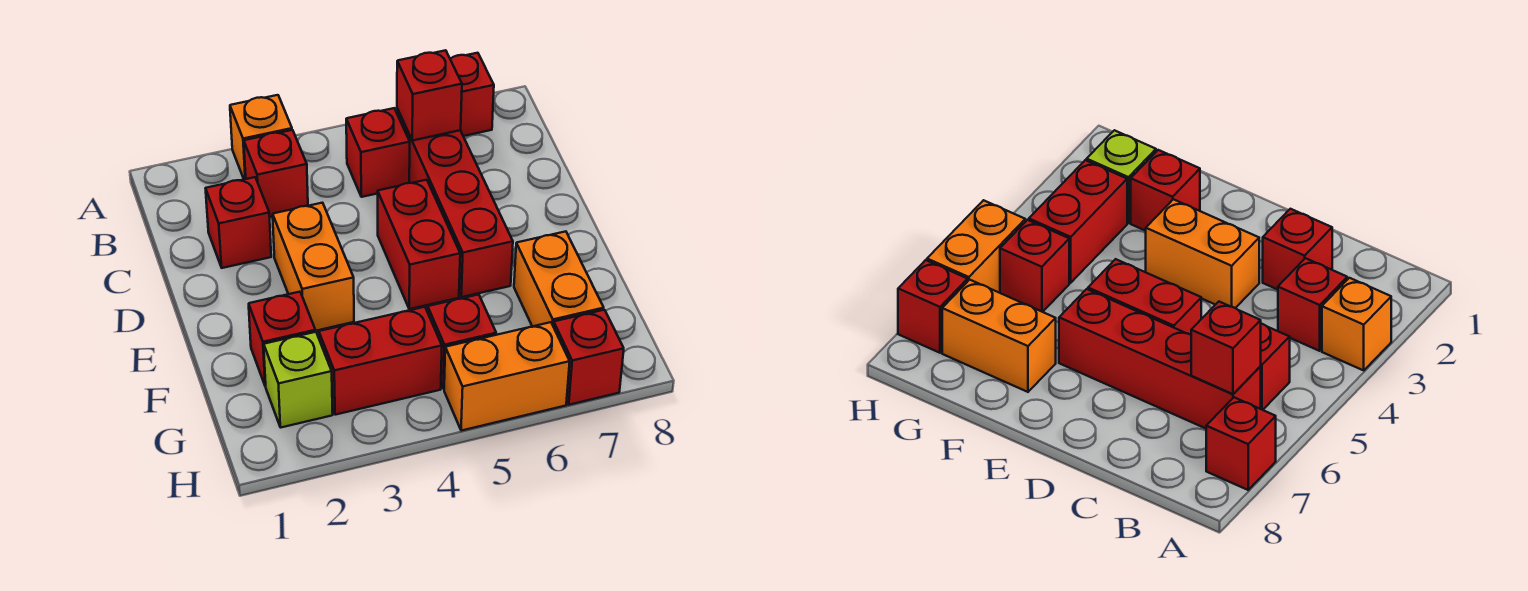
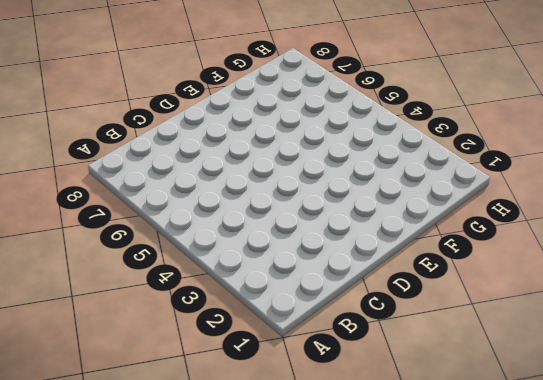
none -> orange brick A3 level 1
none -> red brick A7 level 1
none -> red brick B3 level 1

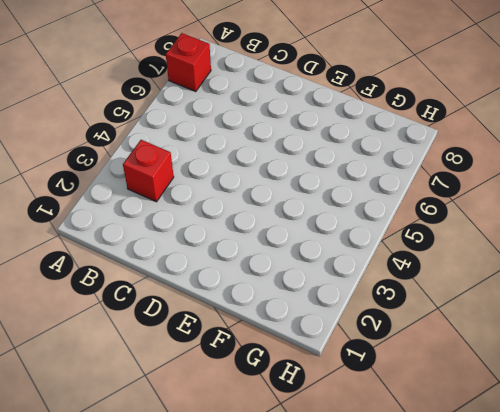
none -> orange brick A3 level 1
none -> red brick B5 level 1
none -> red brick B6:E6 level 1

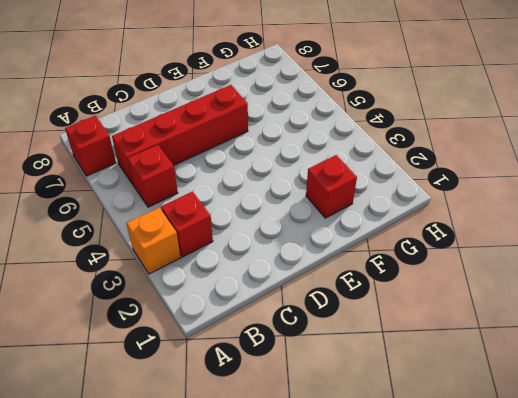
none -> red brick C2 level 1
none -> orange brick D3:E3 level 1
none -> red brick D5:E5 level 1

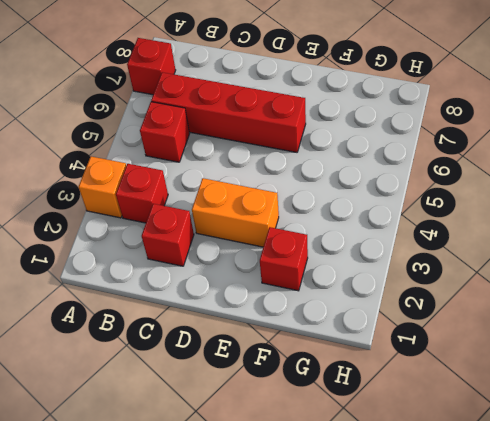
none -> red brick D5:E5 level 1
none -> orange brick F7:G7 level 1
none -> lime brick G2 level 1

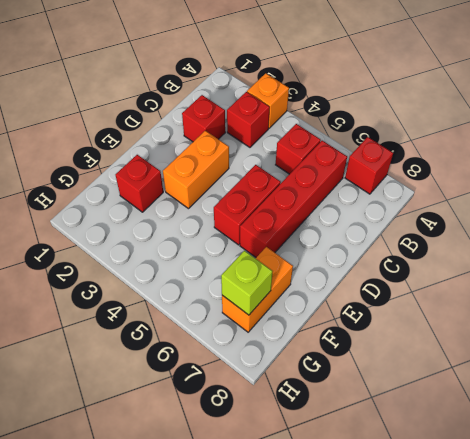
lime brick G7 level 2 -> lime brick G2 level 1
none -> red brick G3:G4 level 1
none -> red brick G5 level 1
none -> orange brick H5:H6 level 1

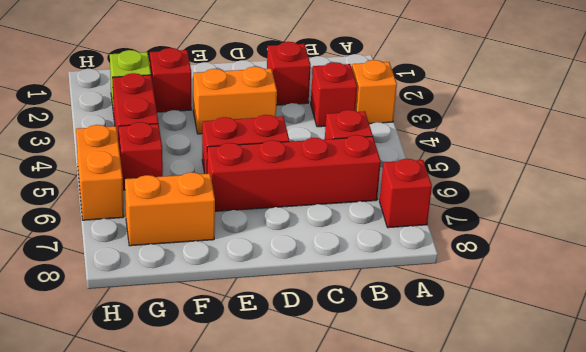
none -> red brick H7 level 1
none -> red brick B6 level 2

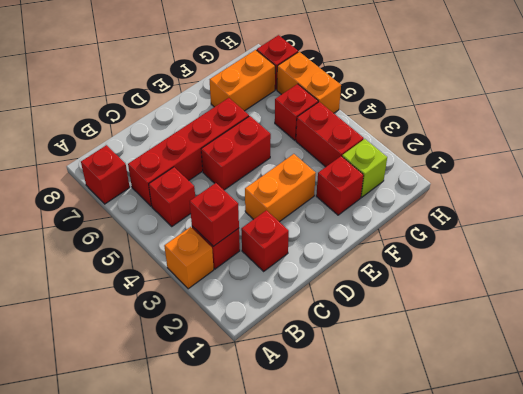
red brick B3 level 2 -> red brick B6 level 2

